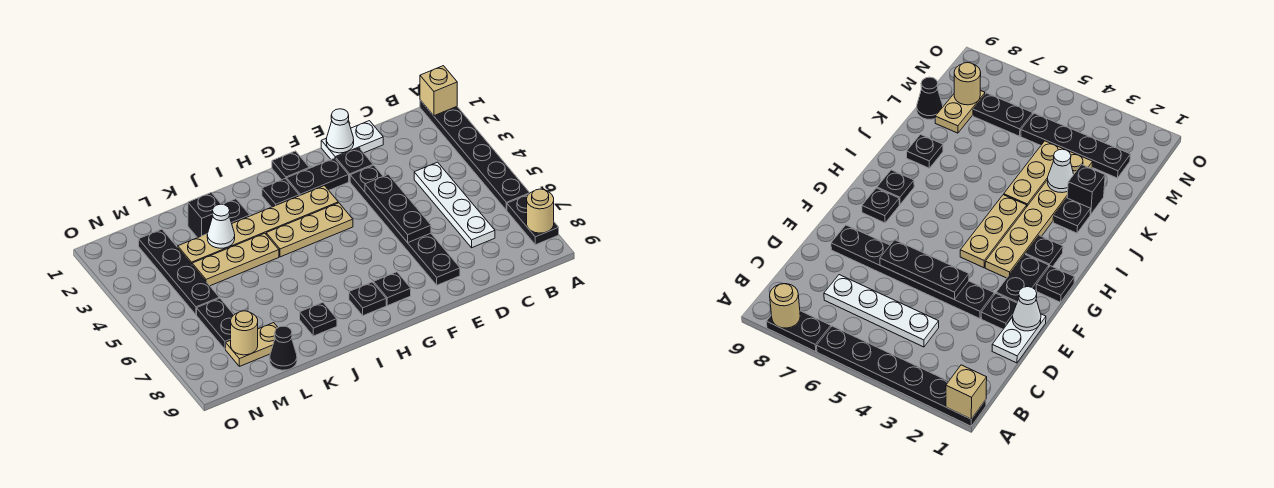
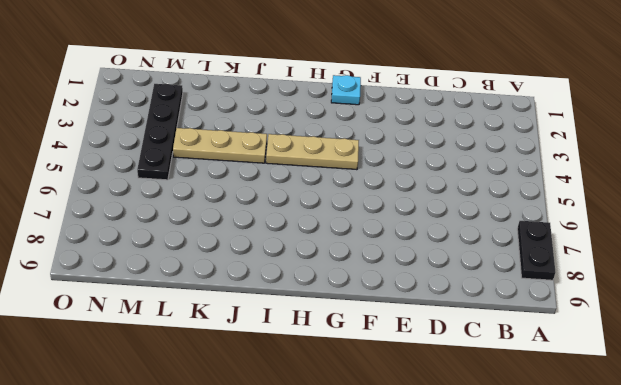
cyan plate G1 level 1 -> black plate G1 level 1
none -> black plate A1:A6 level 1
none -> white plate C4:C7 level 1
none -> white plate D1:E1 level 1

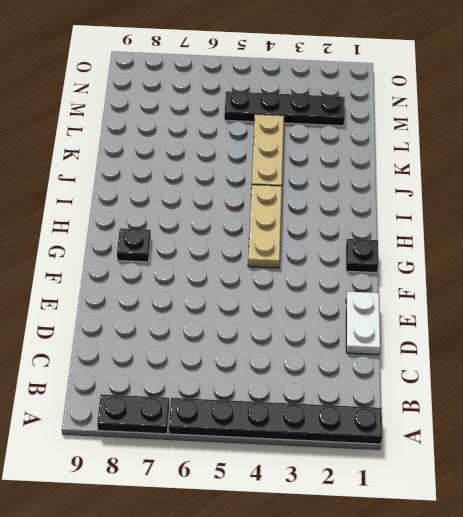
none -> white plate C4:C7 level 1
none -> black plate E2 level 1
none -> black plate E3:E8 level 1

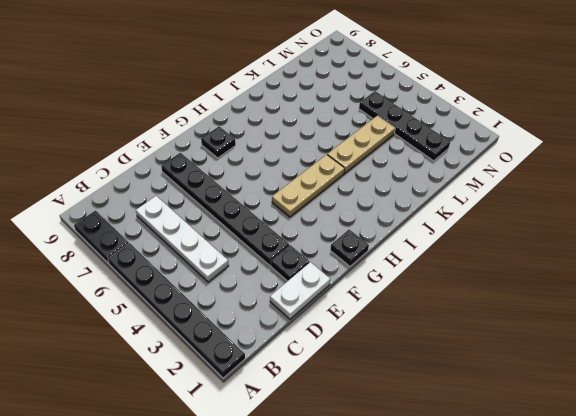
none -> black plate F2:G2 level 1
none -> tan plate G3:L3 level 1
none -> black plate H2 level 1

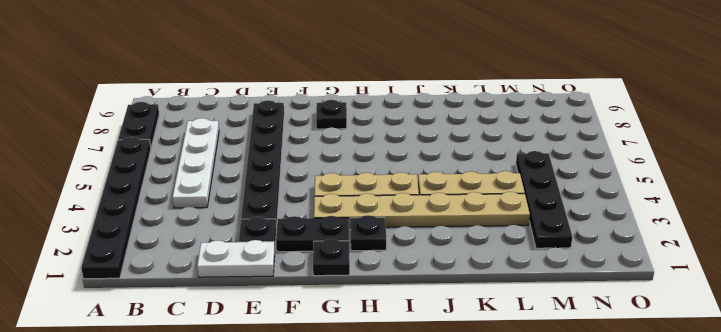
none -> black plate H8 level 1
none -> black plate J2 level 1
none -> black plate J8 level 1

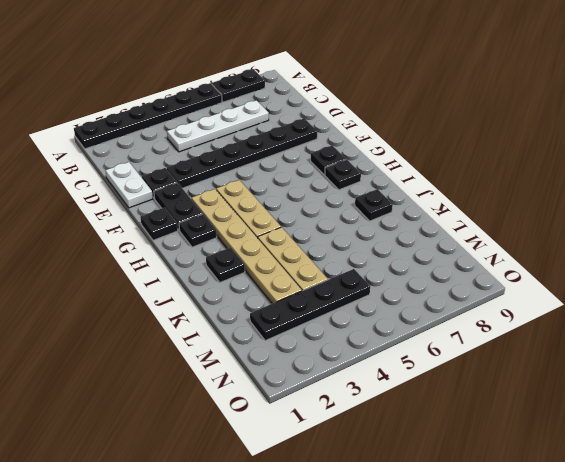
none -> black brick K2 level 1
none -> tan plate L8:M8 level 1
none -> black cone L9 level 1

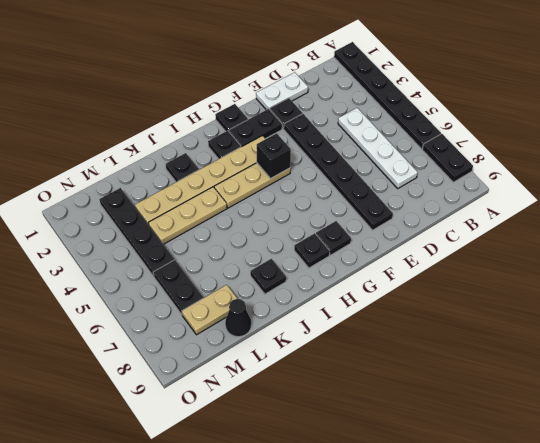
black brick G4 level 2 -> black brick K2 level 1
none -> tan brick A1 level 2
none -> tan round brick A8 level 2
none -> white cone E1 level 2

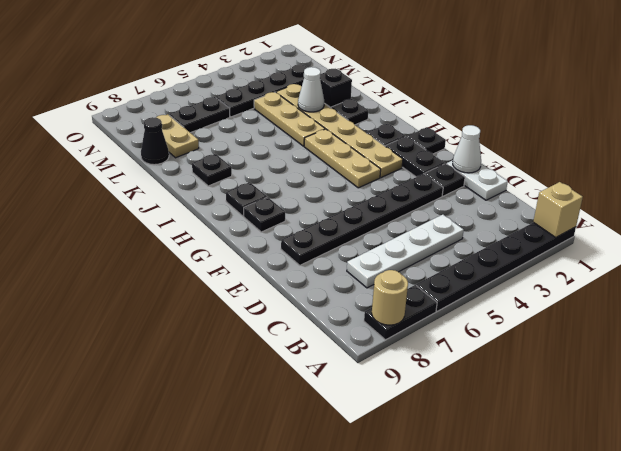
none -> black plate E4:E6 level 2
none -> tan round brick M8 level 2

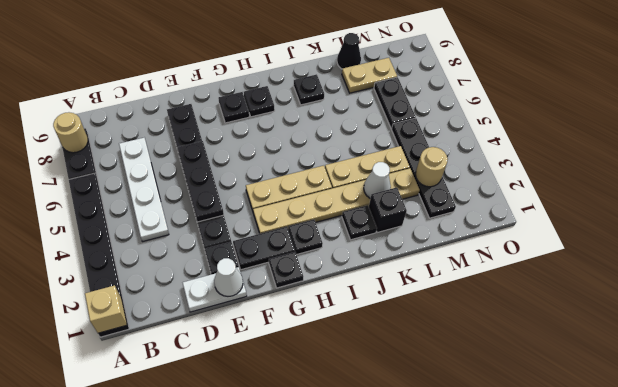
tan round brick M3 level 2 -> tan round brick M8 level 2

